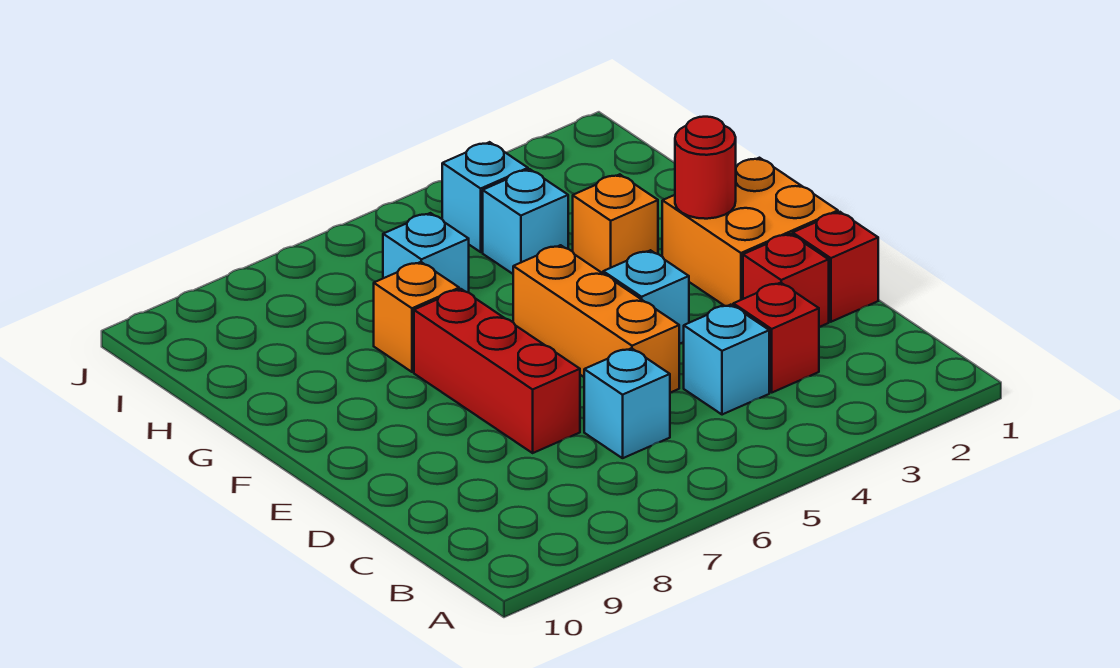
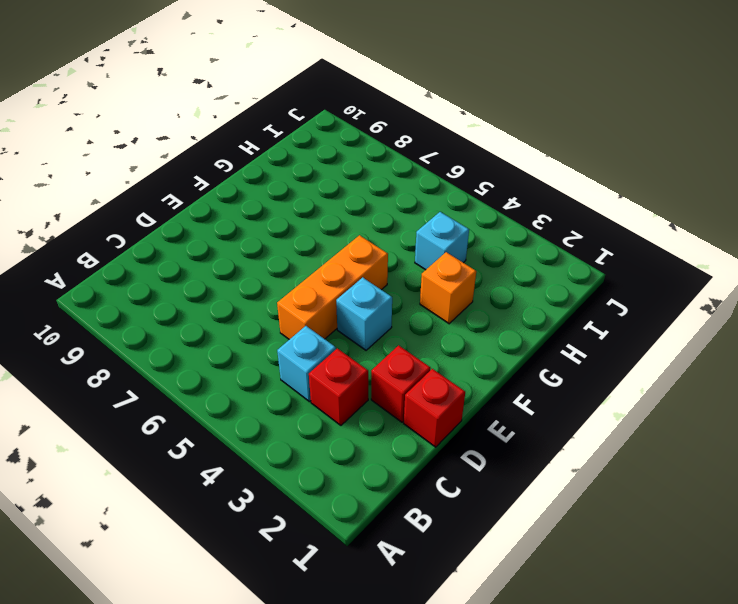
none -> cyan brick C6 level 1
none -> red brick D7:F7 level 1
none -> orange brick E1:F2 level 1

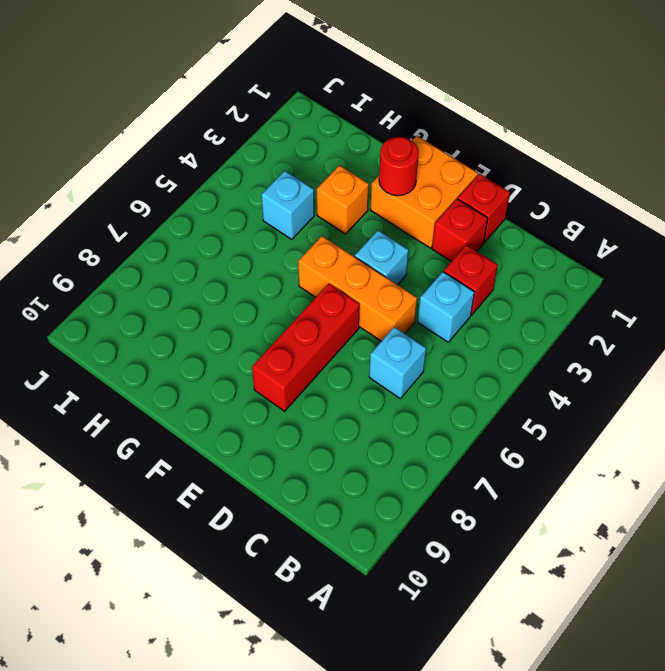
red brick E6:E8 level 1 -> red brick D7:F7 level 1
none -> orange brick G7 level 1
none -> cyan brick H6 level 1
none -> cyan brick I4 level 1

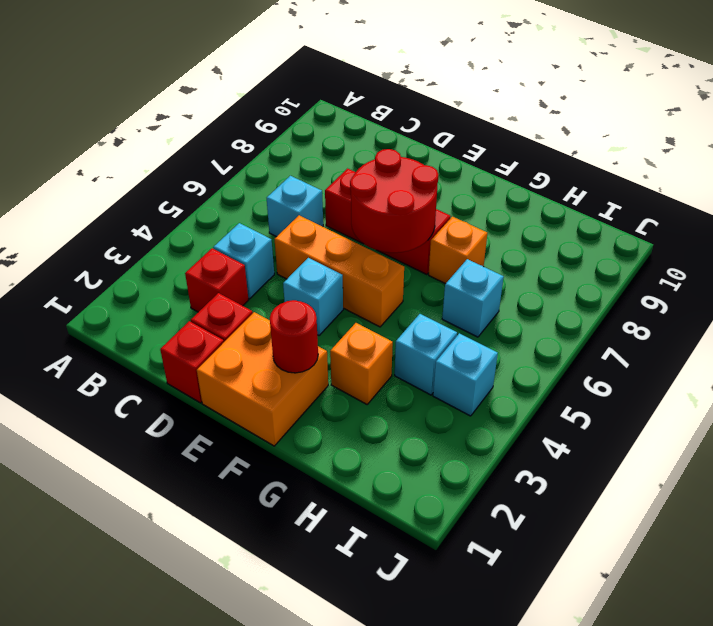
red round brick E6:F7 level 2 -> none

